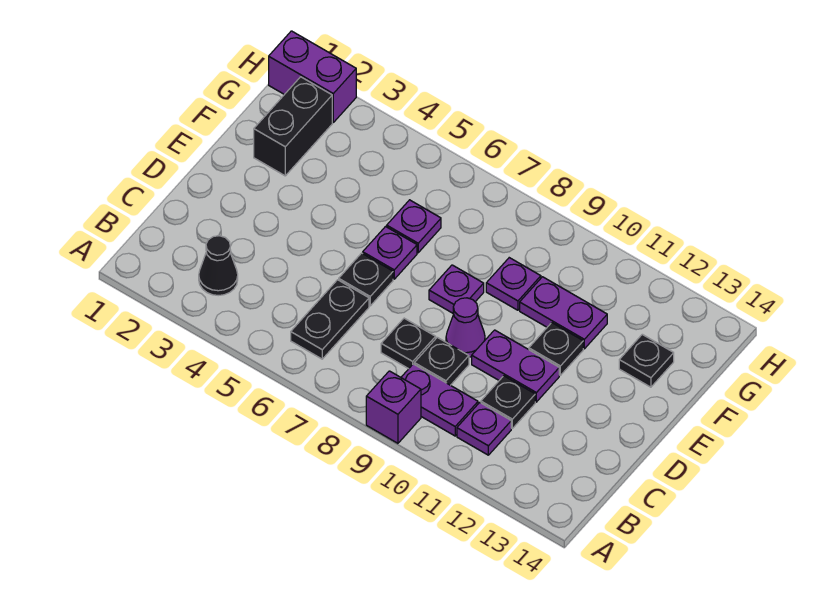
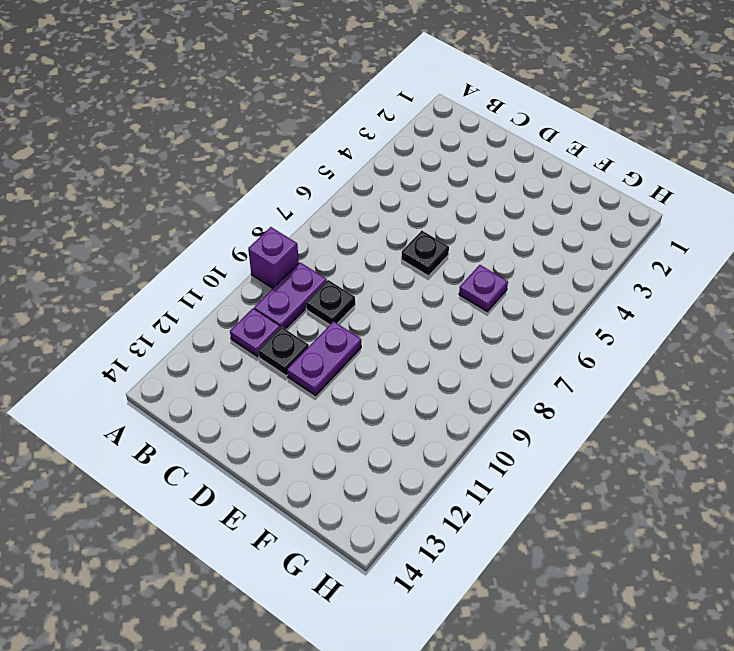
none -> black cone B3 level 1
none -> black plate B6:C6 level 1
none -> black plate C8 level 1

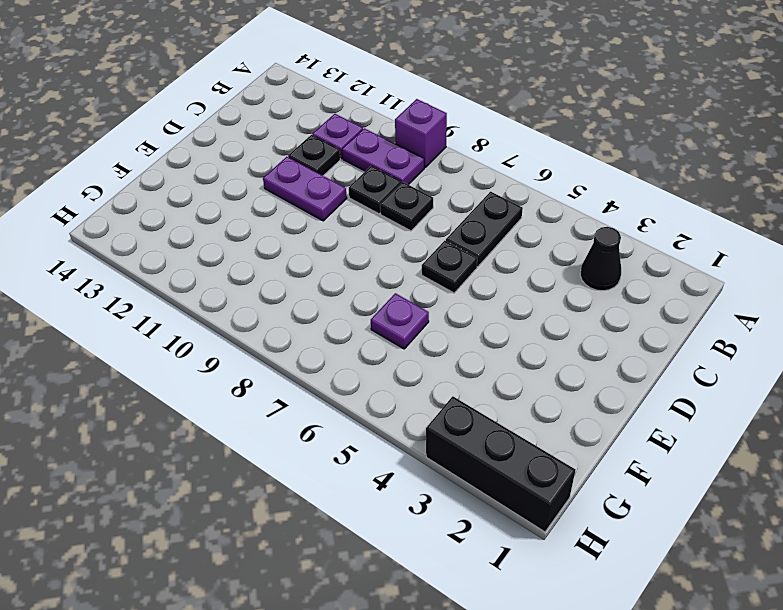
black brick H1:H3 level 1 -> purple brick H1:H2 level 1
none -> purple cone D9 level 1
none -> purple plate E6 level 1
none -> purple plate E8 level 1

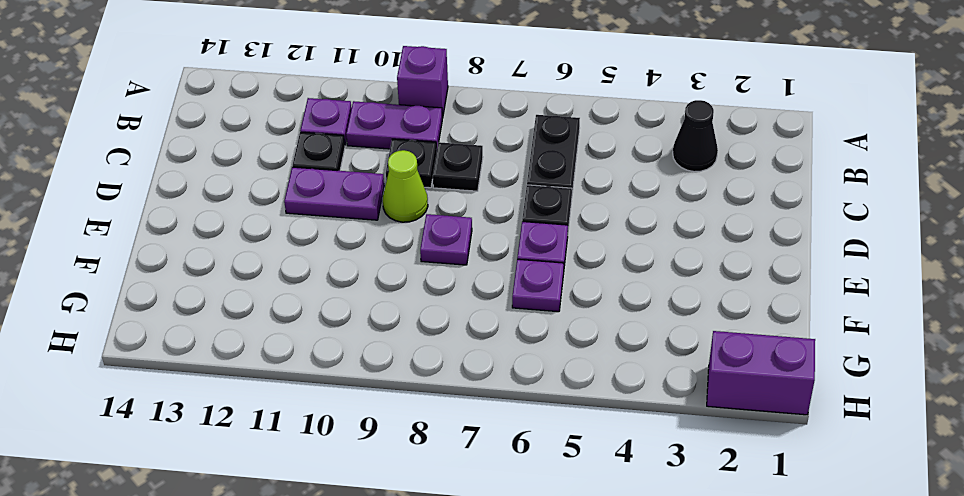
lime cone D9 level 1 -> purple cone D9 level 1
none -> black plate E11 level 1
none -> black brick F2:G2 level 1
none -> purple plate F9 level 1

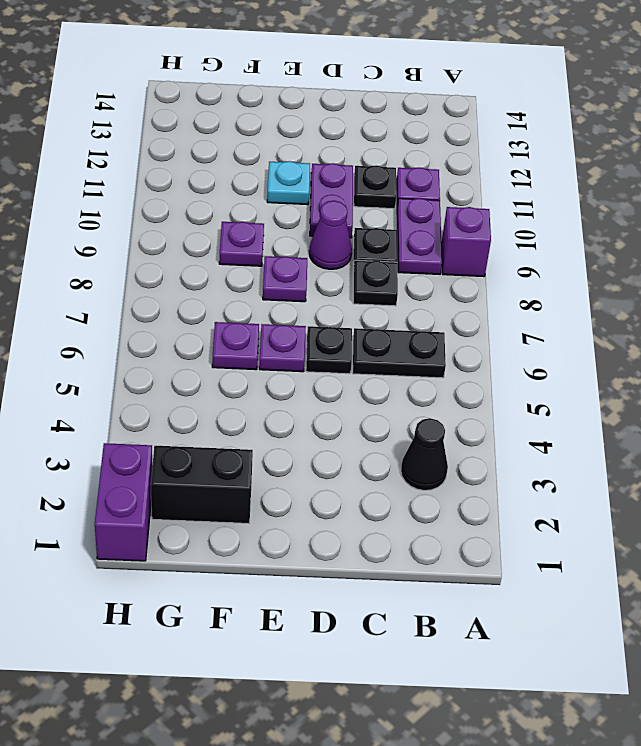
cyan plate E11 level 1 -> black plate E11 level 1
none -> purple plate F10:F11 level 1
none -> black plate F13 level 1

